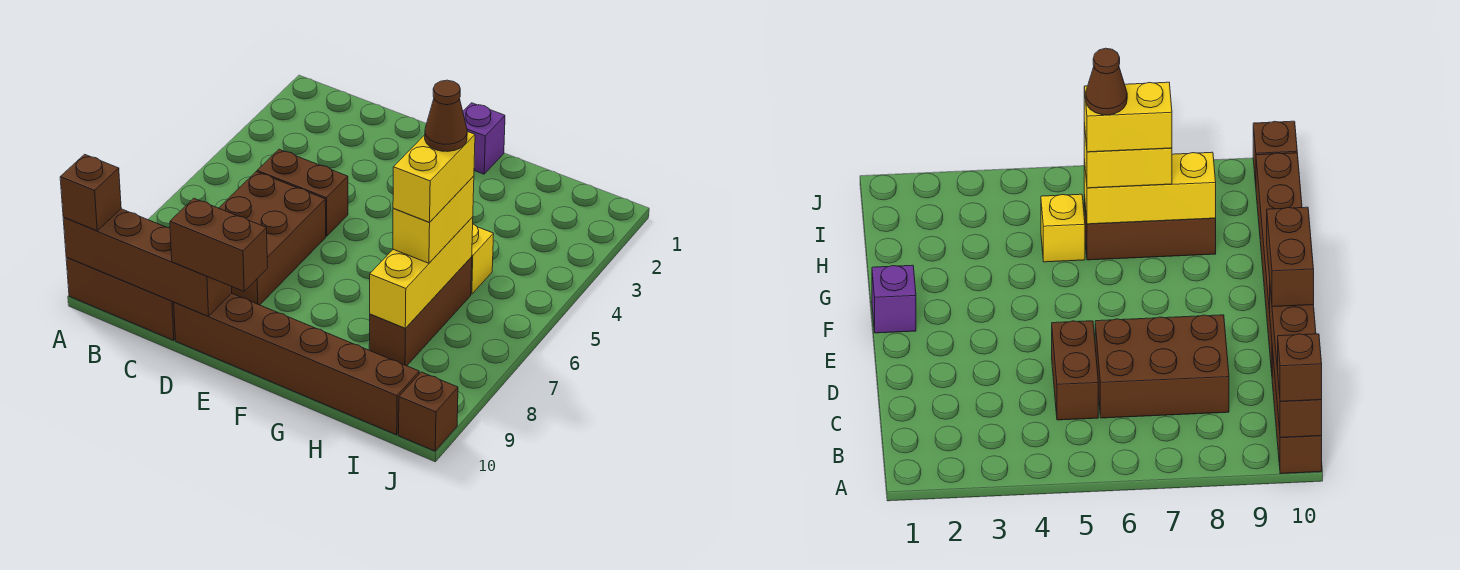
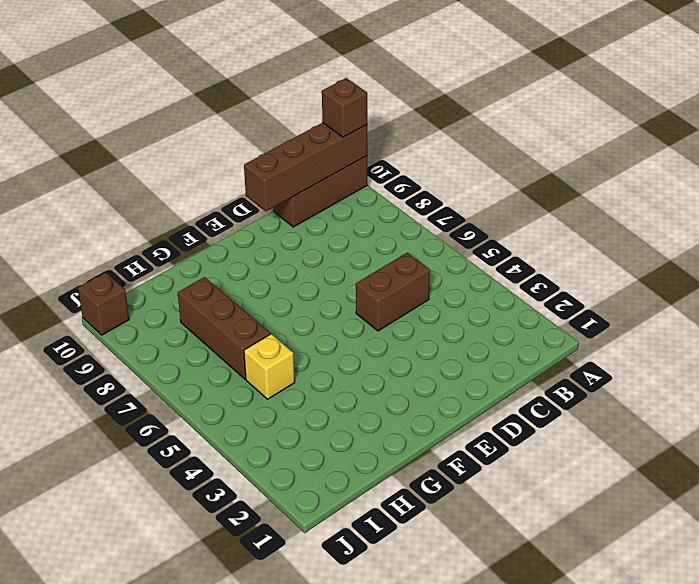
none -> brown brick C6:D8 level 1
none -> brown brick D10:I10 level 1
none -> purple brick F1 level 1

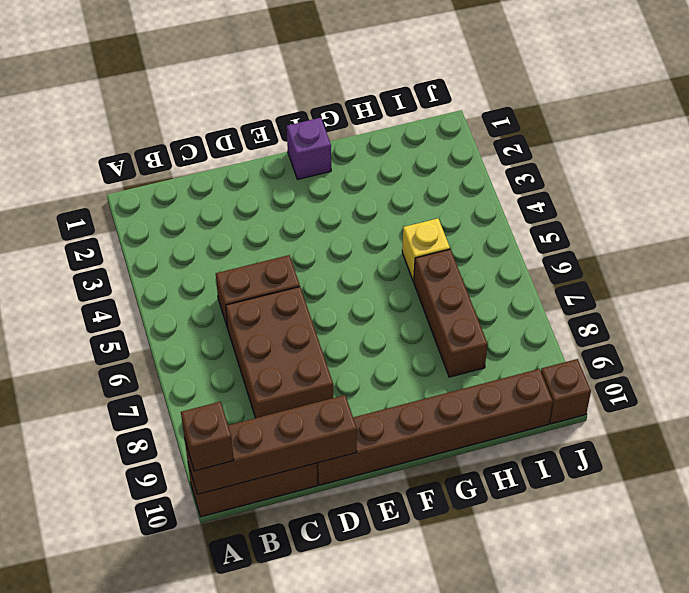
none -> yellow brick H6:H8 level 2
none -> brown brick D10:E10 level 3
none -> yellow brick H6:H7 level 3

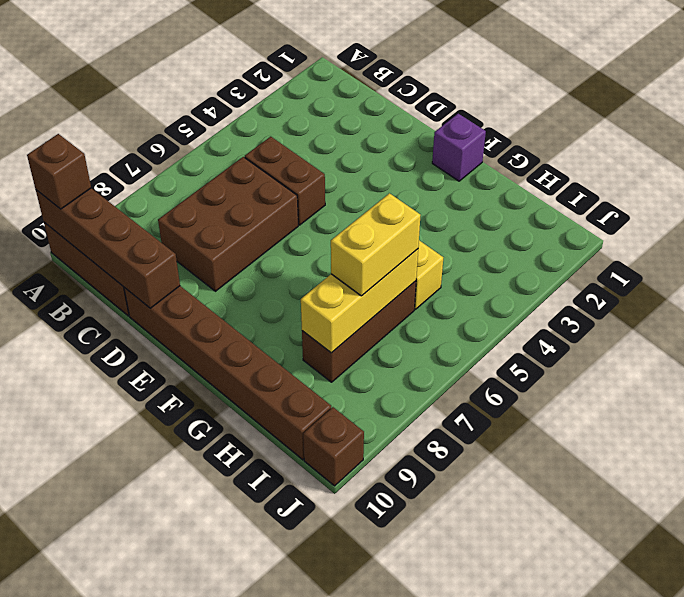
none -> brown brick D10:E10 level 3
none -> yellow brick H6:H7 level 4
none -> brown cone H6 level 5

